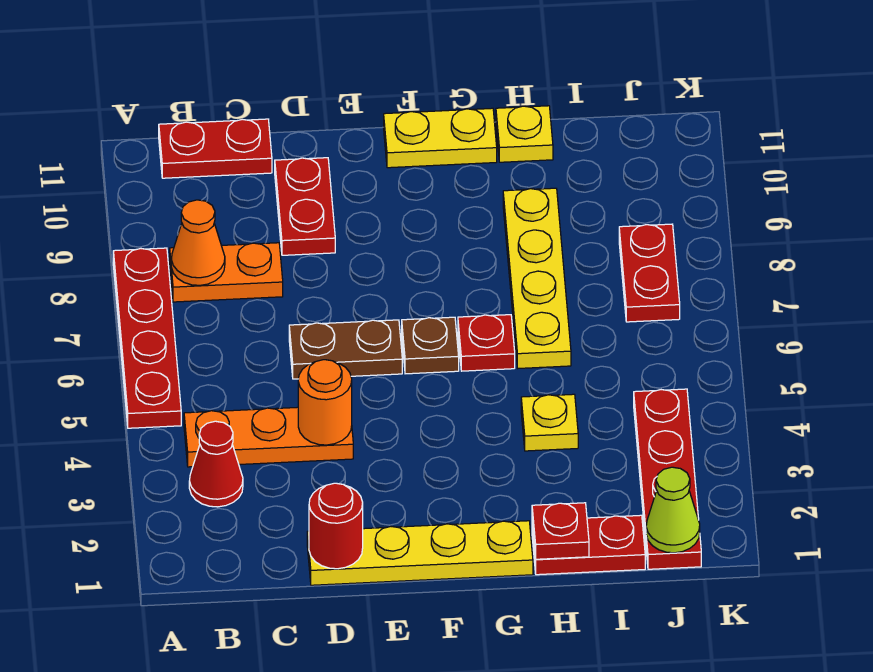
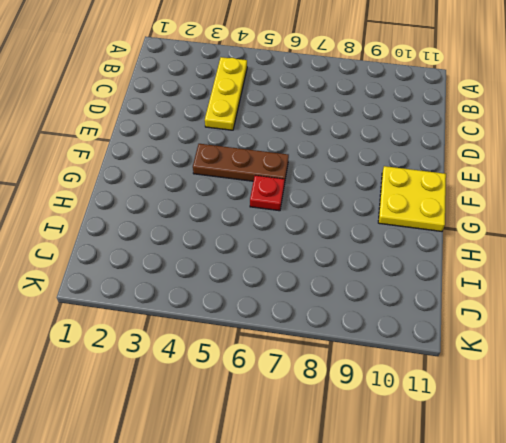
yellow plate B4:D4 level 1 -> orange plate B4:D4 level 1
brown plate F4:F6 level 1 -> brown plate F6 level 1
yellow plate F10:G11 level 1 -> yellow plate F11:G11 level 1
none -> red plate A5:A8 level 1
none -> red cone B3 level 1
none -> orange plate B8:C8 level 1

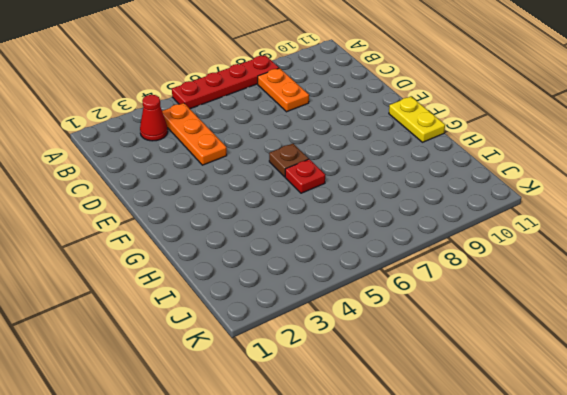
none -> red plate B11:C11 level 1
none -> yellow plate D1:G1 level 1
none -> brown plate D6:E6 level 1

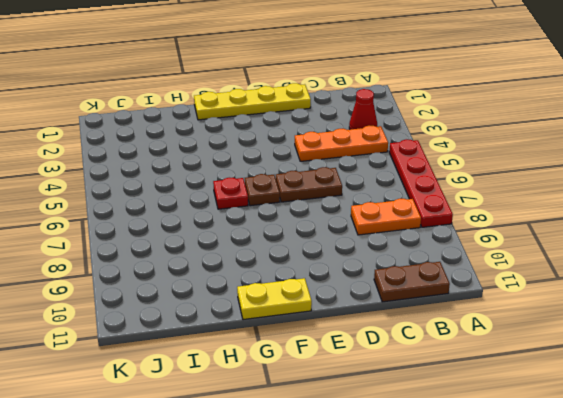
brown plate B11:C11 level 1 -> red plate B11:C11 level 1
none -> red plate D9:D10 level 1
none -> red plate H1:I1 level 1
none -> yellow plate H4 level 1

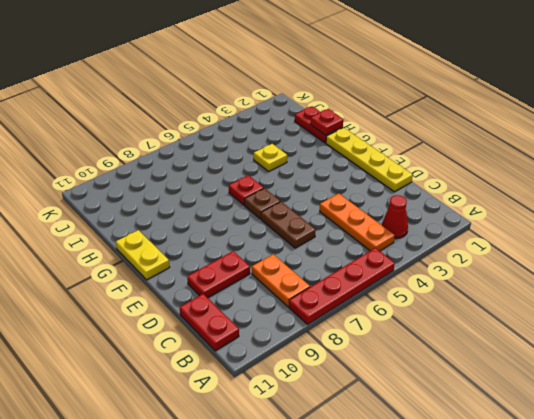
none -> yellow plate H6:H9 level 1
none -> yellow plate H11 level 1
none -> red plate J1:J4 level 1

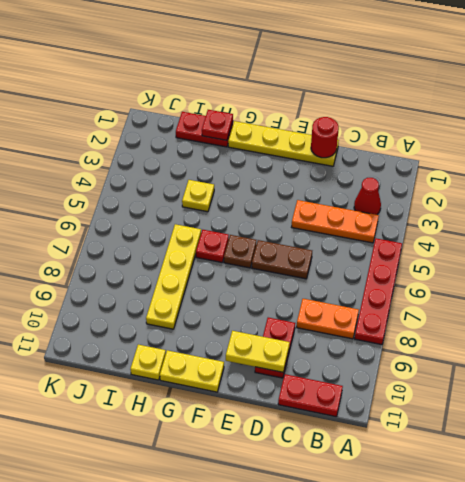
yellow plate D10:E10 level 2 -> none
none -> red plate J1:J4 level 1
none -> red plate J7:J8 level 1
none -> orange cone B8 level 2

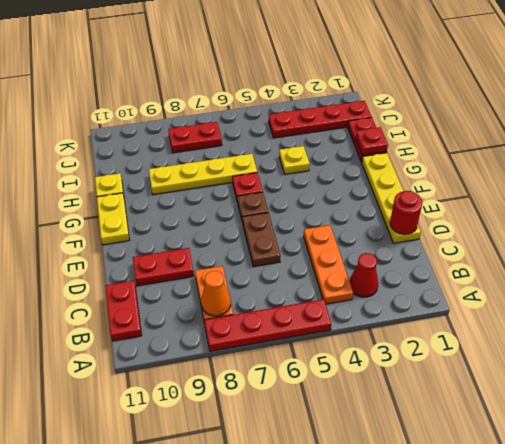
none -> orange round brick D4 level 2
none -> lime cone J1 level 2

